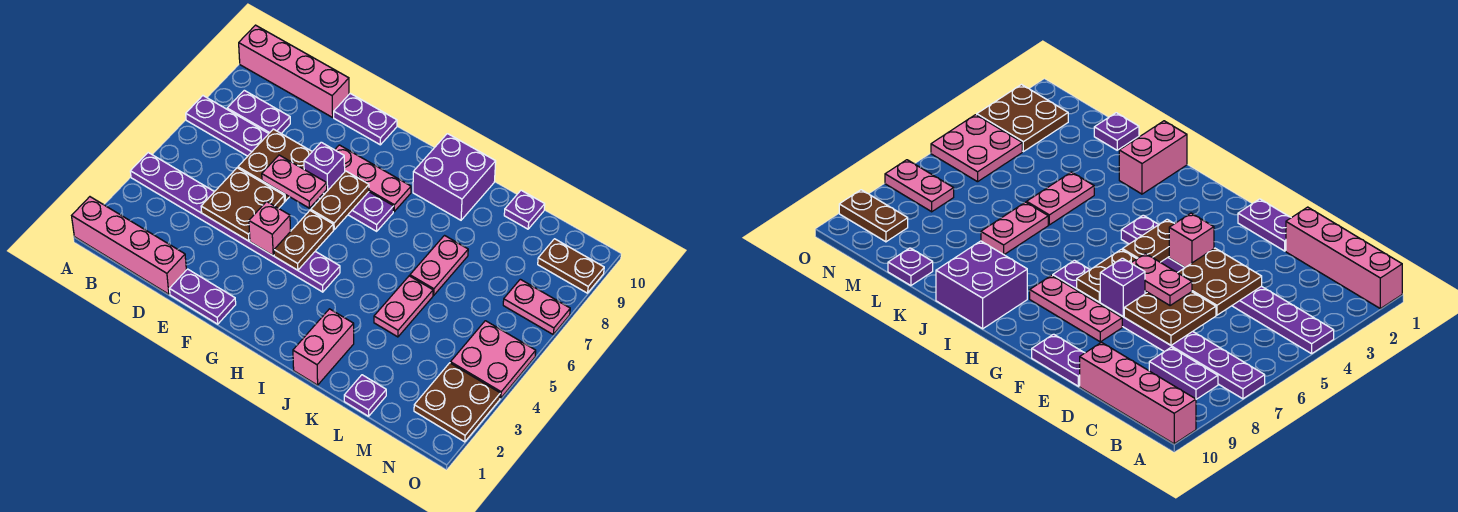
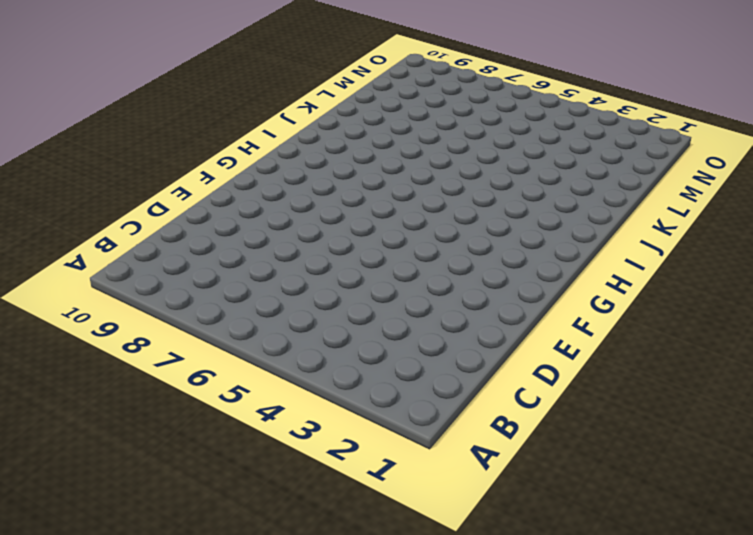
none -> pink brick A1:D1 level 1
none -> purple plate A4:H4 level 1
none -> purple plate A7:H7 level 1

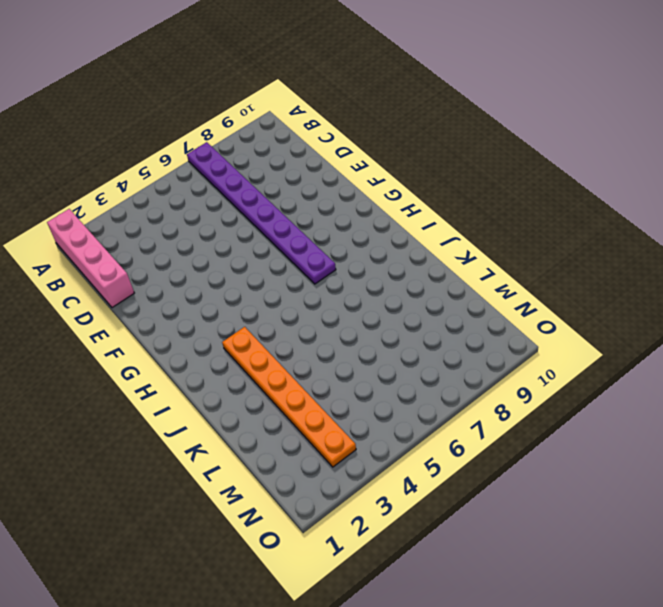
orange plate I3:N3 level 1 -> brown plate N2:O3 level 1
none -> purple plate A4:H4 level 1
none -> pink brick A10:D10 level 1
none -> purple plate B8:C8 level 1

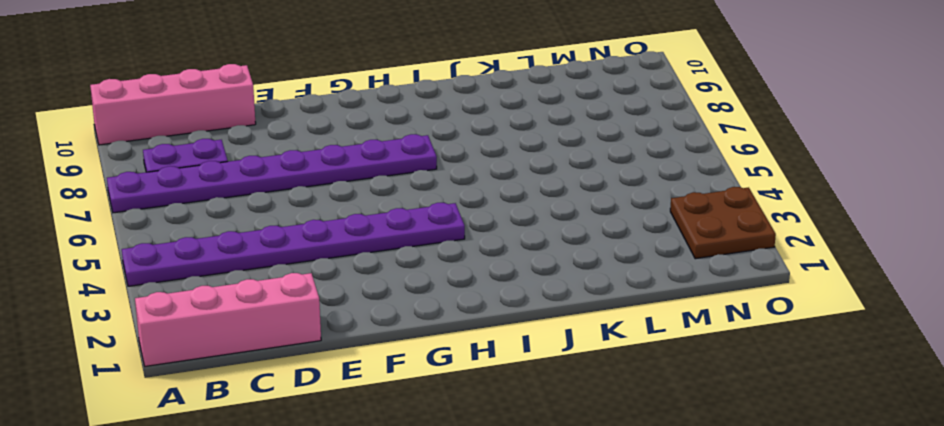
none -> purple plate E1:F1 level 1
none -> purple plate E10:F10 level 1
none -> pink plate F8:H8 level 1

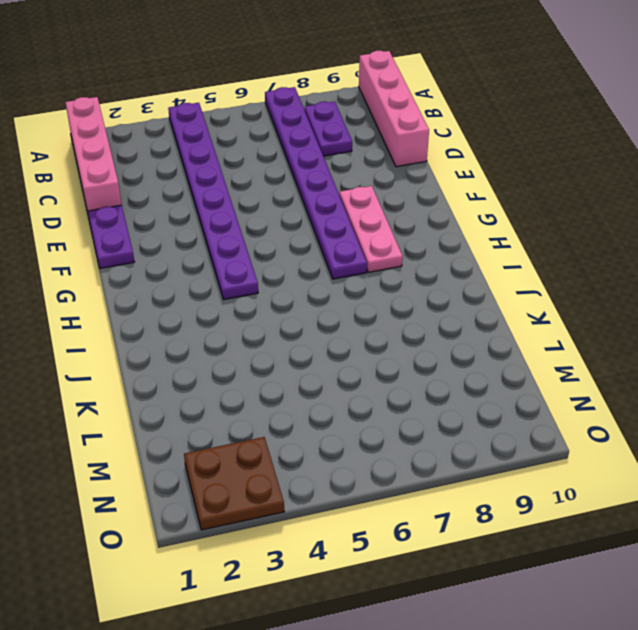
none -> purple plate E10:F10 level 1
none -> purple brick I9:J10 level 1
none -> pink brick J1:J2 level 1

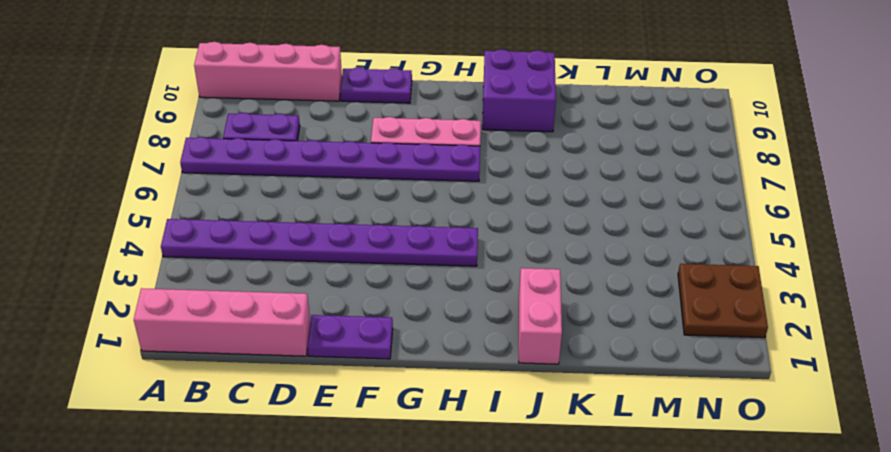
none -> pink plate K4:K5 level 1
none -> pink plate K6:K7 level 1
none -> purple plate L1 level 1

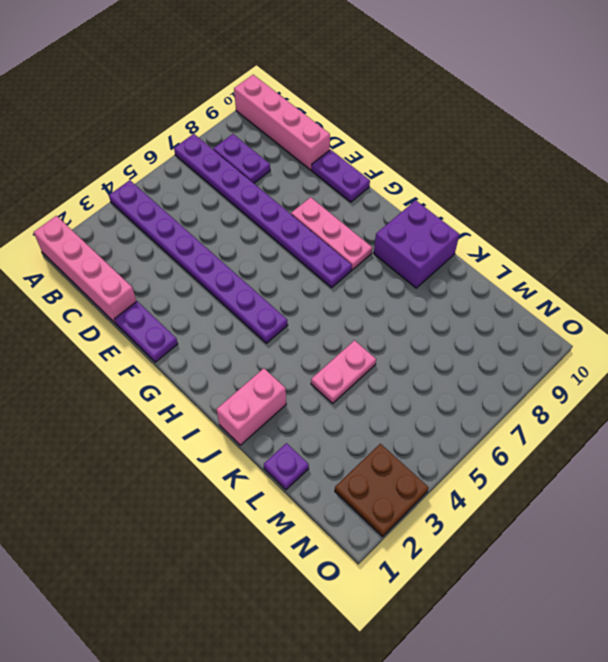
none -> pink plate K6:K7 level 1
none -> purple plate L10 level 1
none -> pink plate N4:O5 level 1

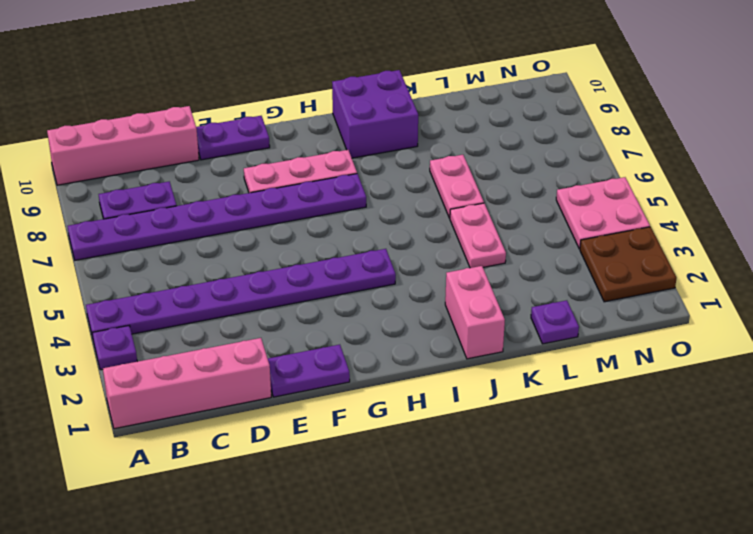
purple plate A3 level 1 -> purple plate L10 level 1
none -> pink plate N7:O7 level 1
none -> brown plate N9:O9 level 1
none -> brown plate D4:E5 level 2

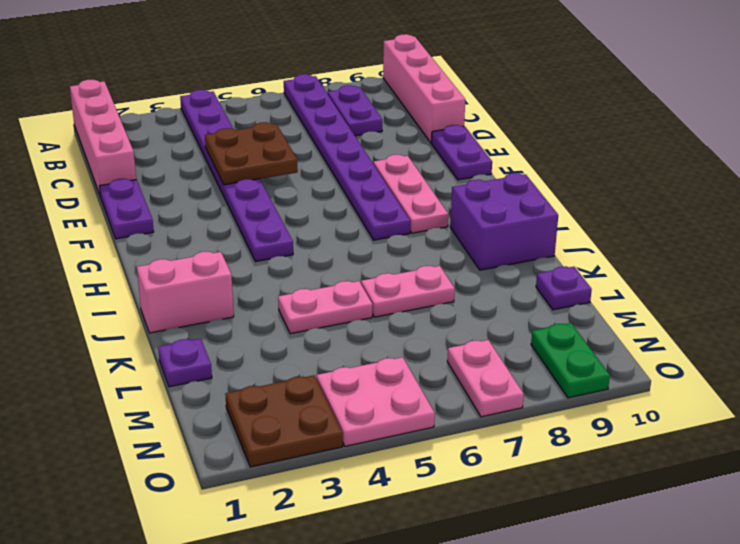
green plate N9:O9 level 1 -> brown plate N9:O9 level 1
none -> brown plate D6:E7 level 2
none -> pink brick F4 level 2
none -> purple brick F7 level 2

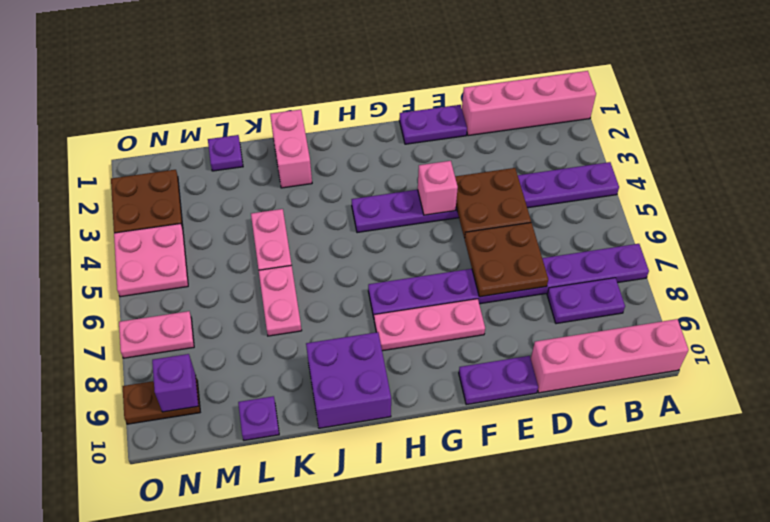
purple brick N9 level 2 -> purple brick F7 level 2
none -> brown plate G4:G5 level 2
none -> brown plate G6:G7 level 2
none -> pink plate E6:F6 level 3

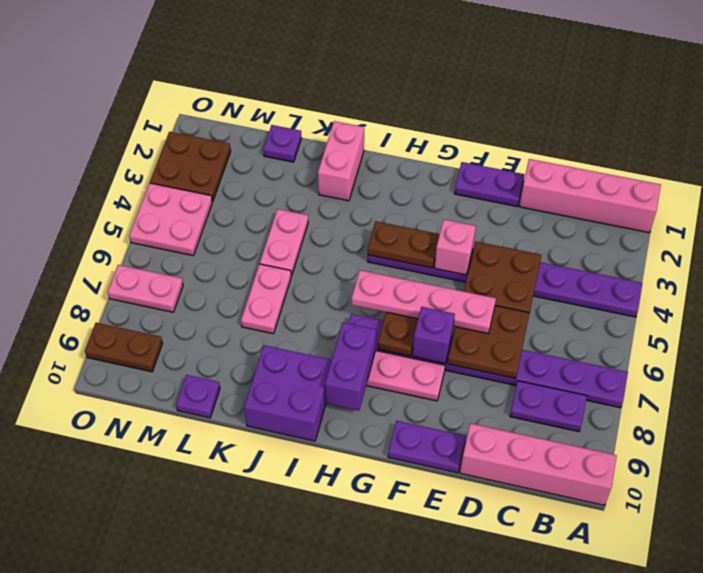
pink plate E6:H6 level 3 -> pink plate E6:F6 level 3
brown plate G4:H4 level 2 -> brown plate G4:G5 level 2
purple brick H8:H9 level 2 -> none

